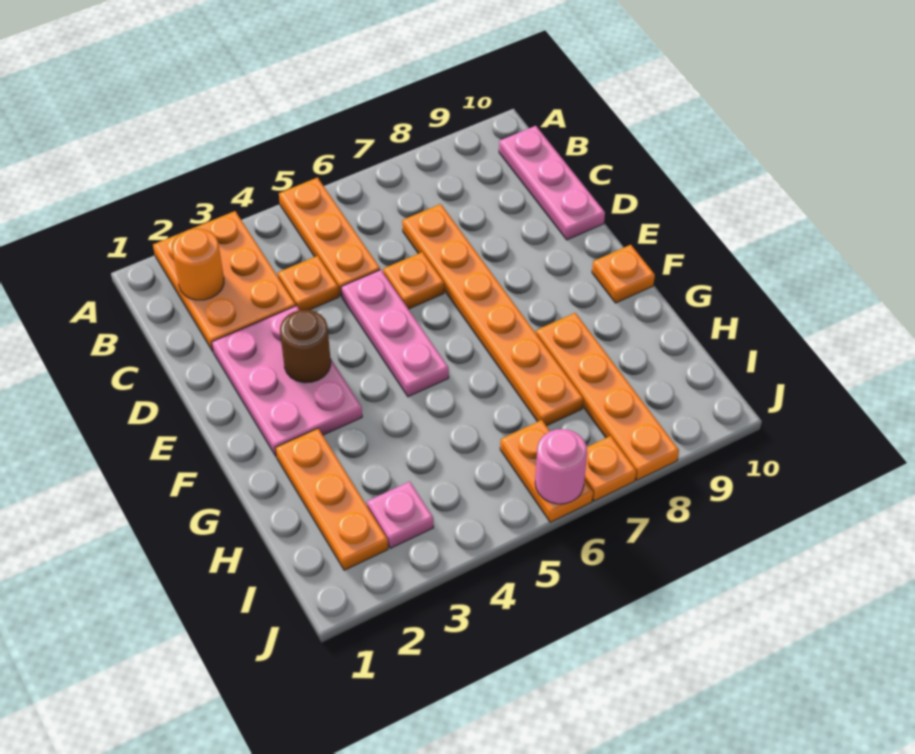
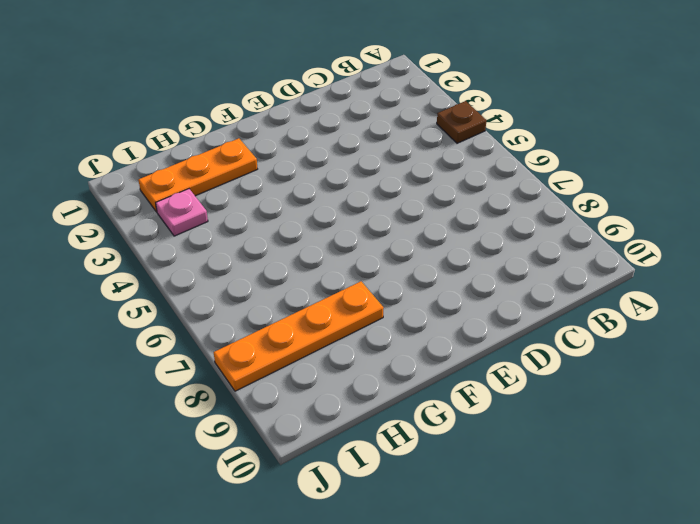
brown plate A4 level 1 -> none
none -> orange plate A2:C3 level 1
none -> orange plate A5:C5 level 1
none -> pink plate B10:D10 level 1

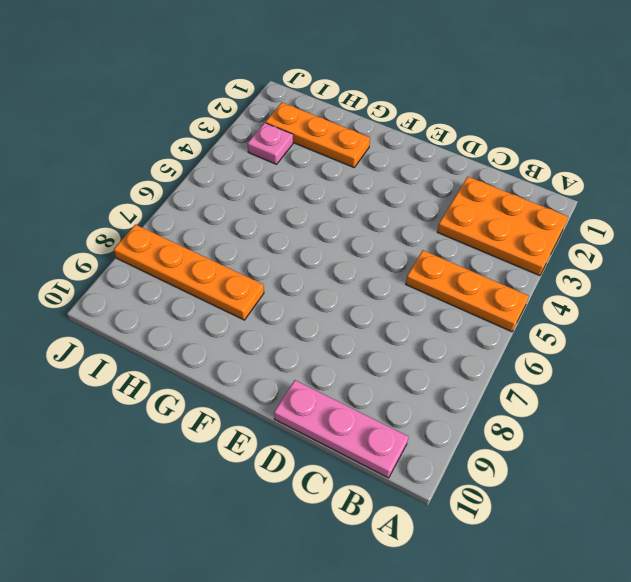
none -> orange plate C4 level 1
none -> orange plate C7:H7 level 1
none -> pink plate D2:F3 level 1

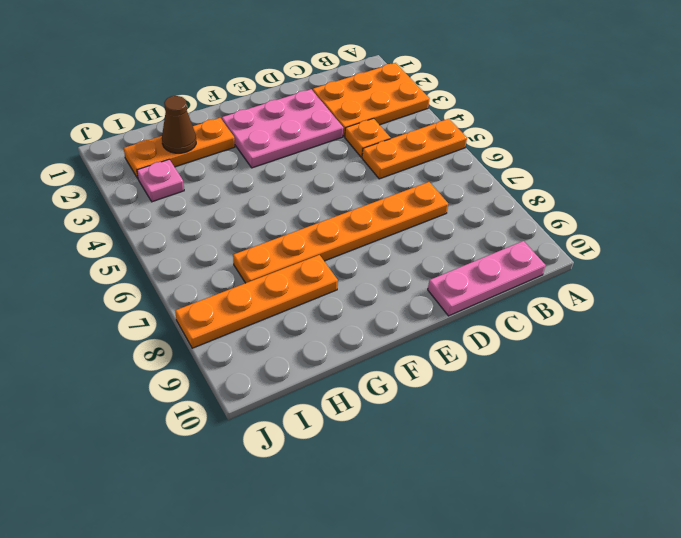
brown cone H2 level 2 -> none
none -> pink plate D5:F5 level 1
none -> orange plate D6 level 1
none -> orange plate F10 level 1

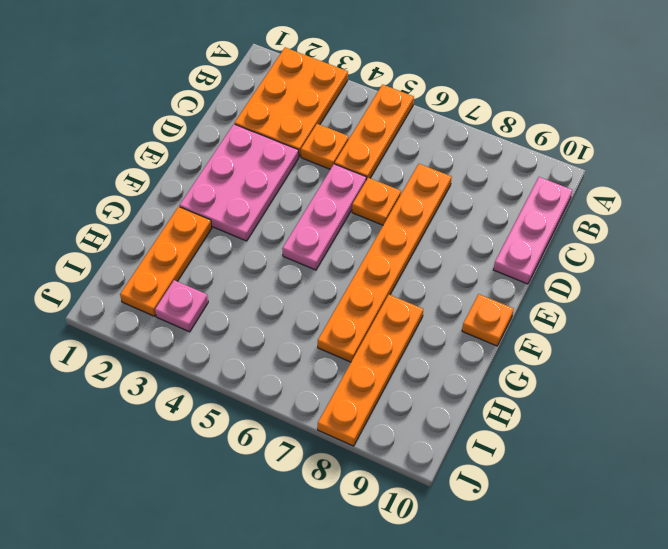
none -> orange plate I6:J6 level 1
none -> orange plate J7 level 1
none -> orange round brick B2 level 2

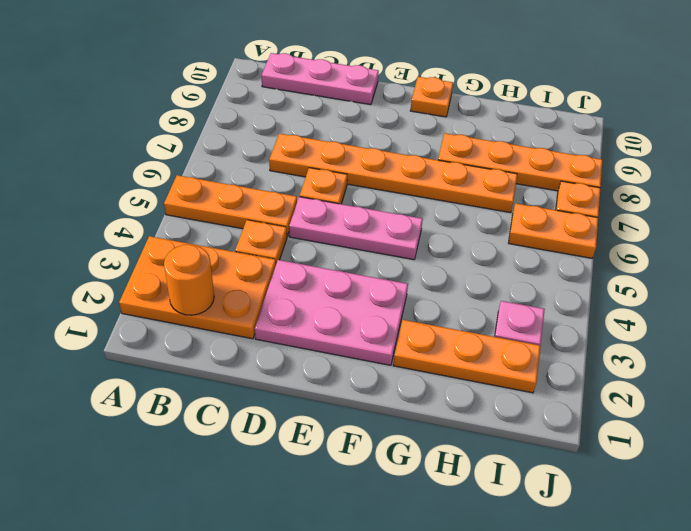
none -> brown round brick E3 level 2
none -> pink round brick J6 level 2

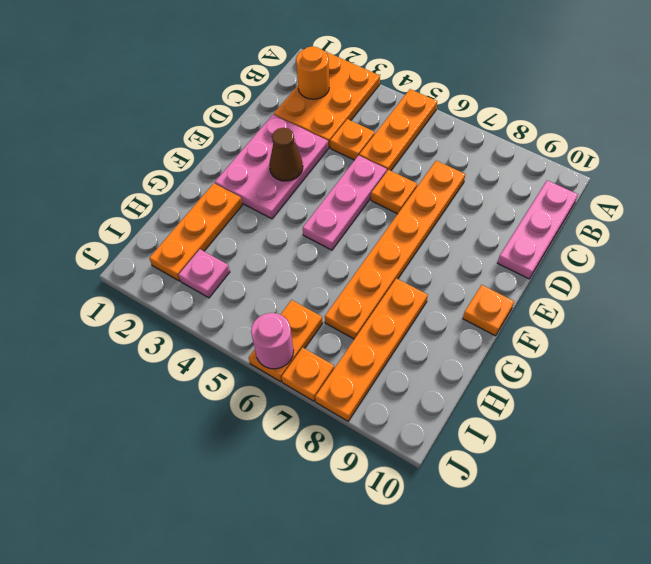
brown cone E3 level 2 -> brown round brick E3 level 2

